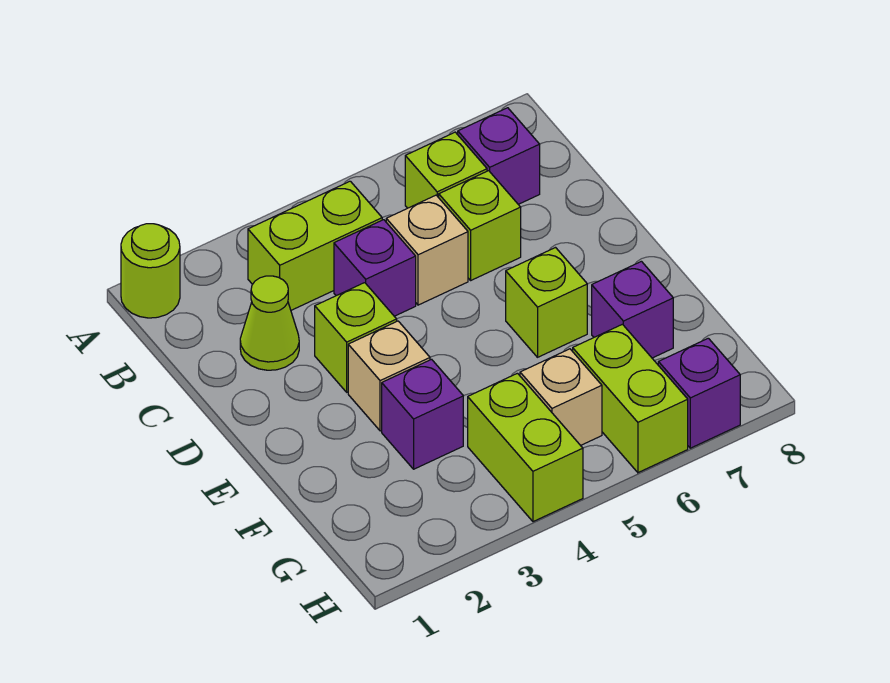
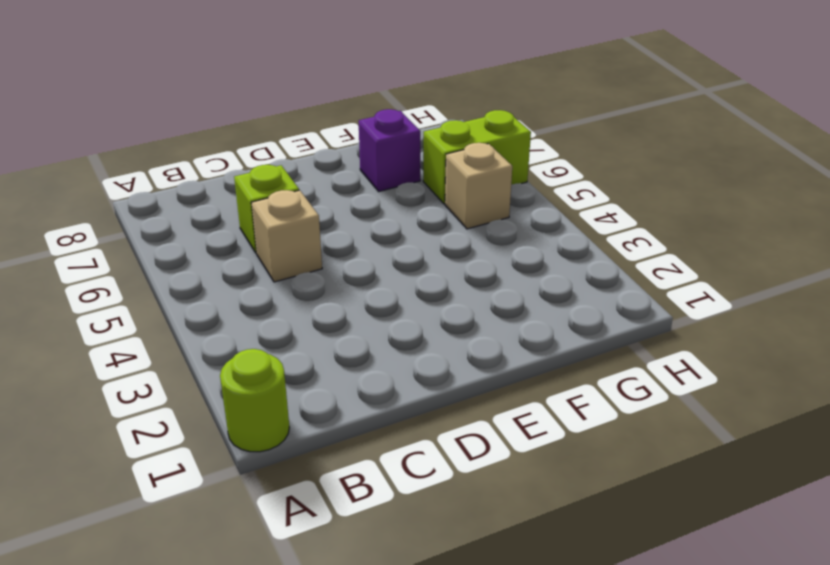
none -> lime brick B3:B4 level 1
none -> lime brick B6 level 1
none -> purple brick B7 level 1

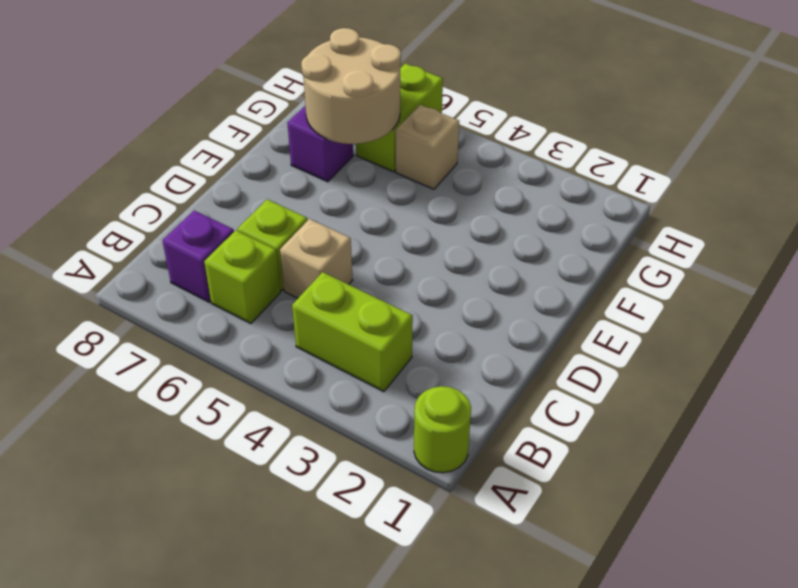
tan round brick F6:G7 level 2 -> none
none -> lime cone C2 level 1
none -> purple brick C4 level 1
none -> lime brick D3 level 1

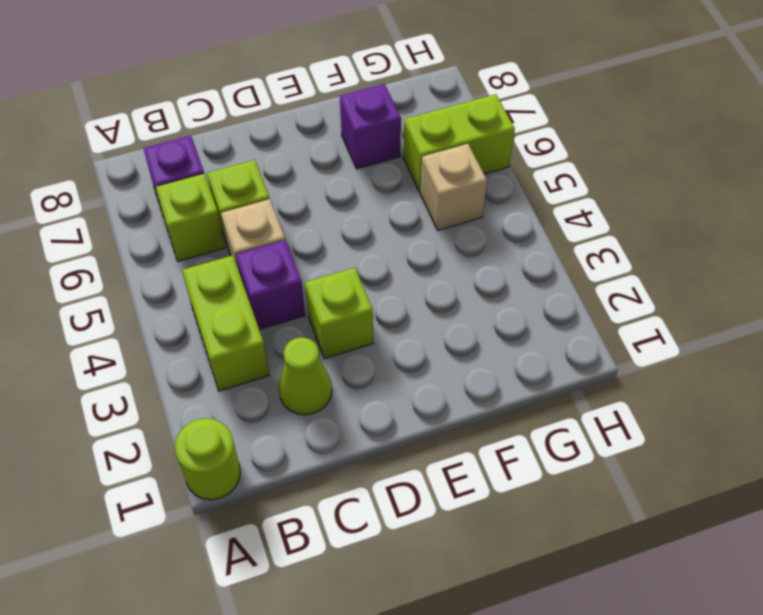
none -> tan brick E3 level 1
none -> lime brick E6 level 1
none -> purple brick F3 level 1

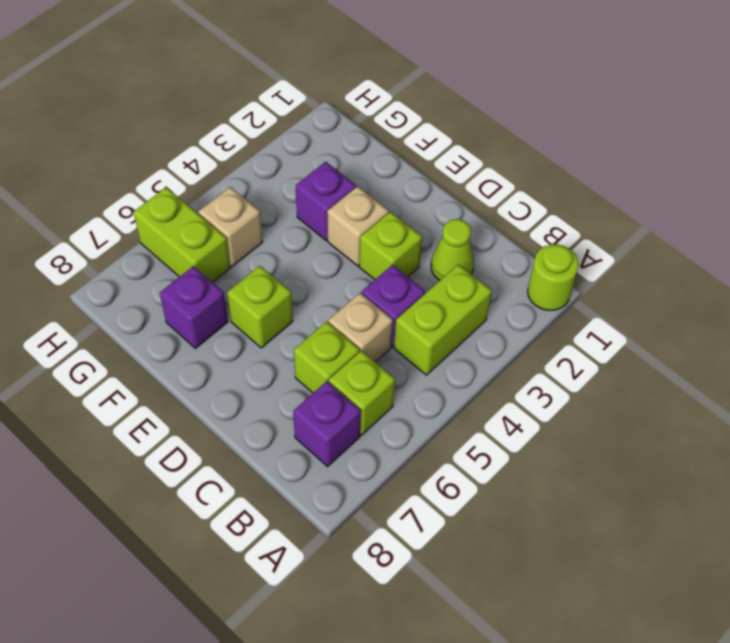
none -> lime brick G4:H4 level 1
none -> purple brick H7 level 1

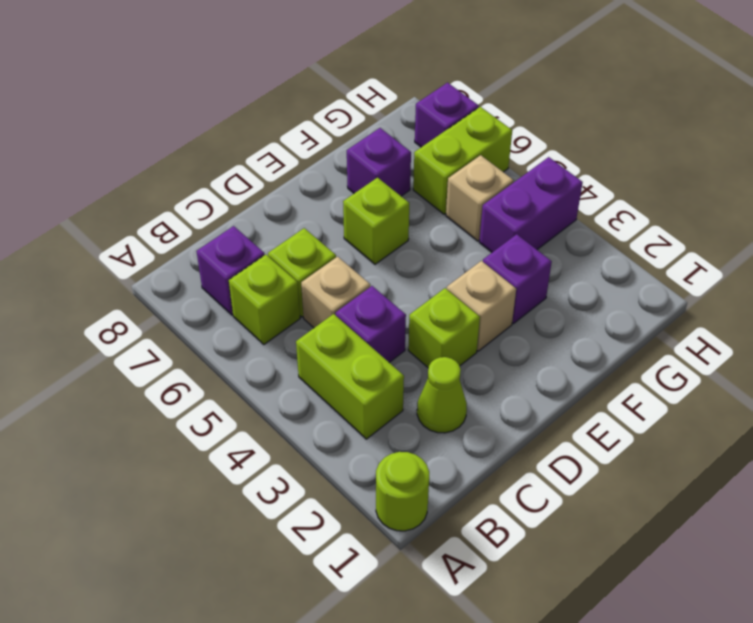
purple brick G4:H4 level 1 -> lime brick G4:H4 level 1

